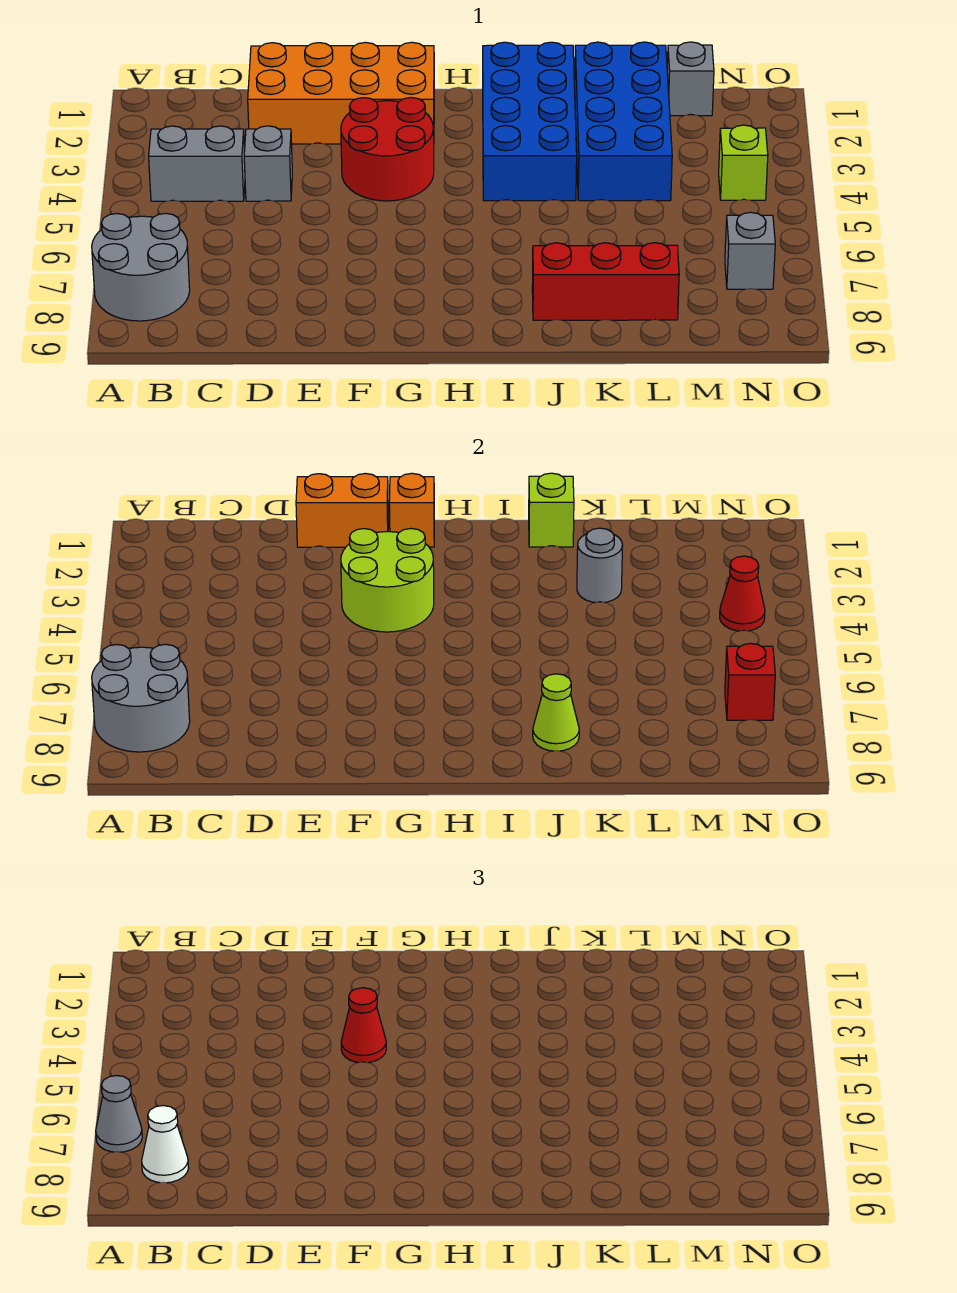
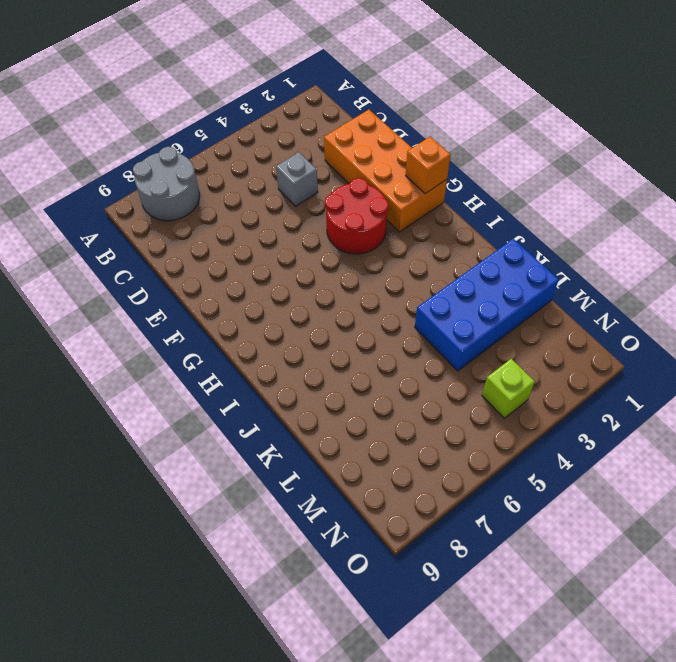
none -> grey brick B4:C4 level 1
none -> blue brick I1:J4 level 1
none -> red brick J8:L8 level 1

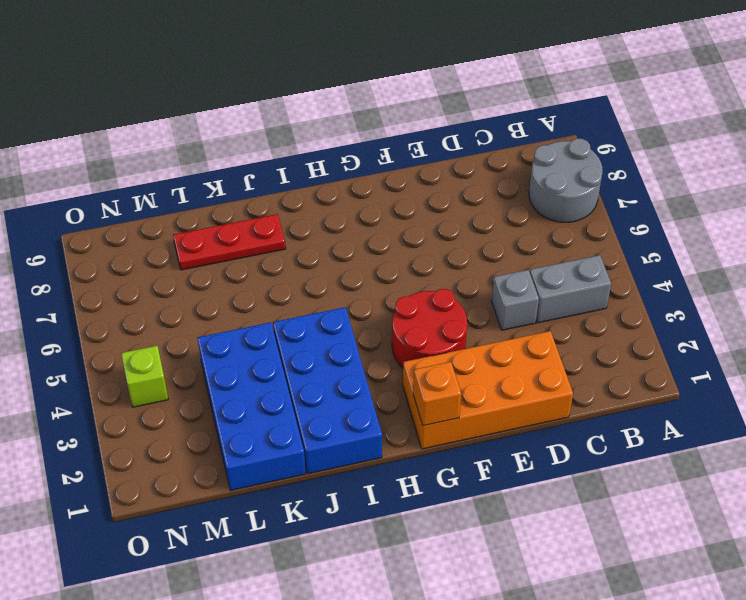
red plate J8:L8 level 1 -> red brick J8:L8 level 1
none -> grey brick M1 level 1
none -> grey brick N7 level 1
none -> grey round brick A7:B8 level 2

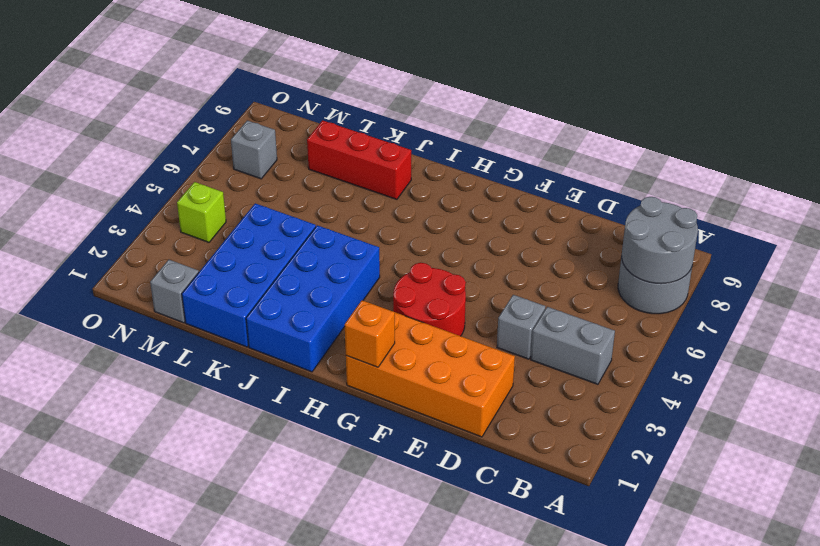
none -> orange brick E1:F1 level 2
none -> lime round brick F3:G4 level 2
none -> lime brick J1 level 2

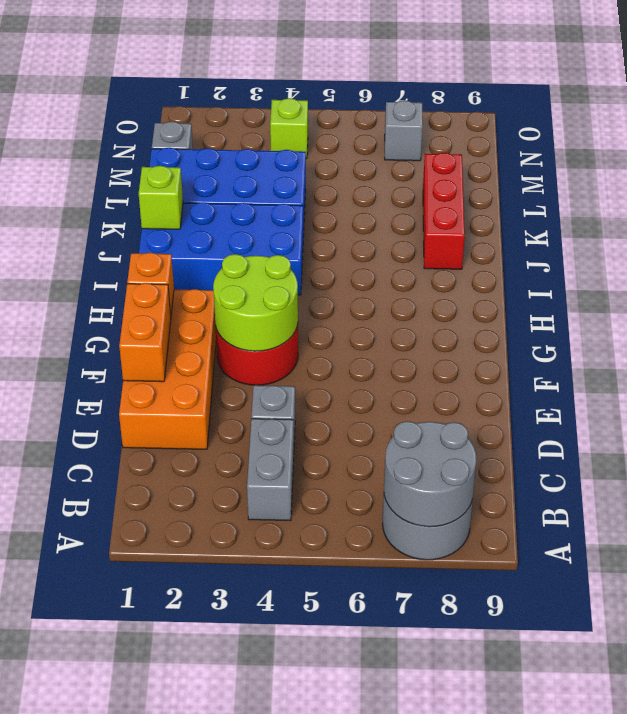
none -> lime cone J8 level 2
none -> grey round brick K3 level 2
none -> red cone N4 level 2

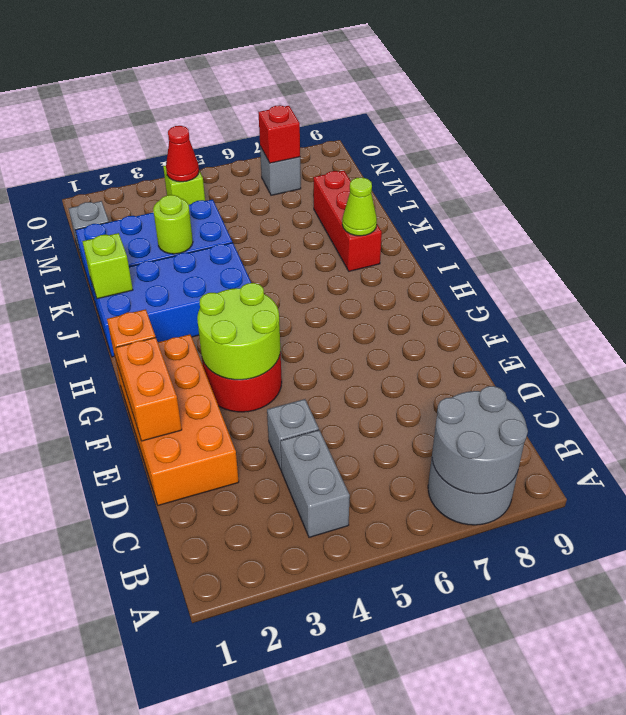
lime round brick K3 level 2 -> grey round brick K3 level 2
none -> grey cone A7 level 3
none -> white cone B8 level 3
none -> red cone F4 level 3

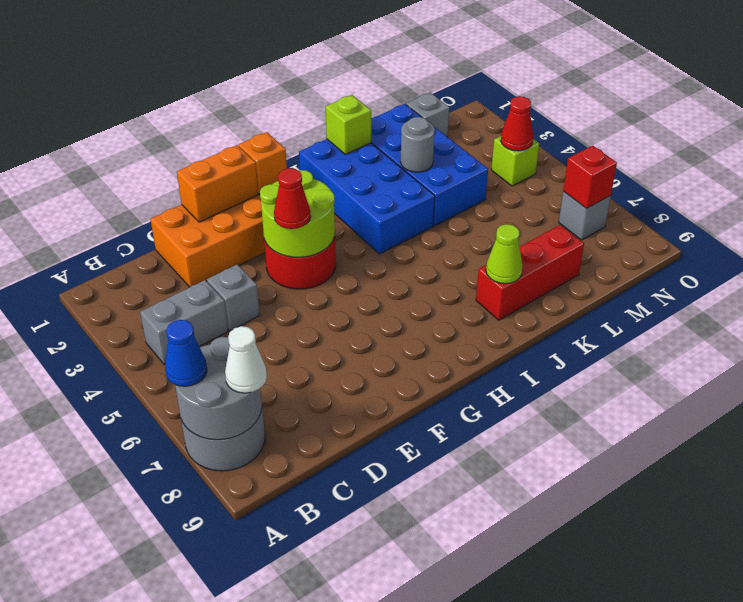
blue cone A7 level 3 -> grey cone A7 level 3

